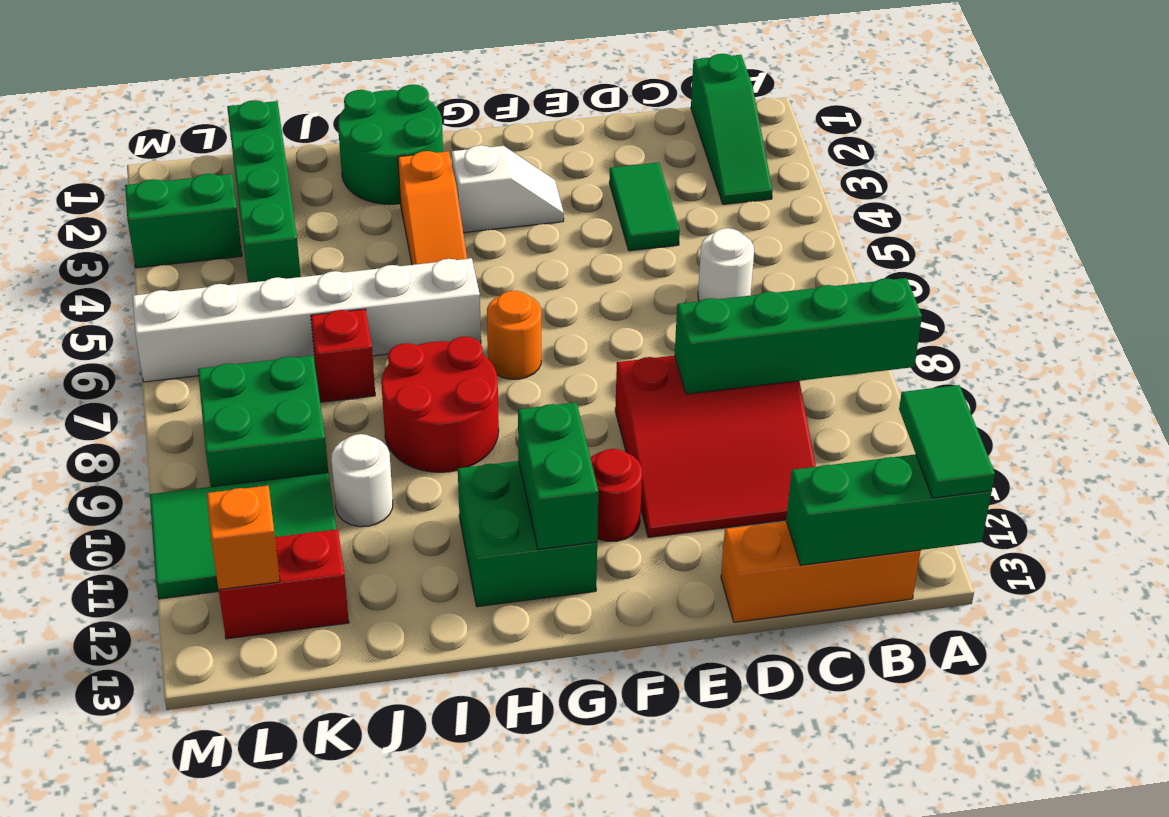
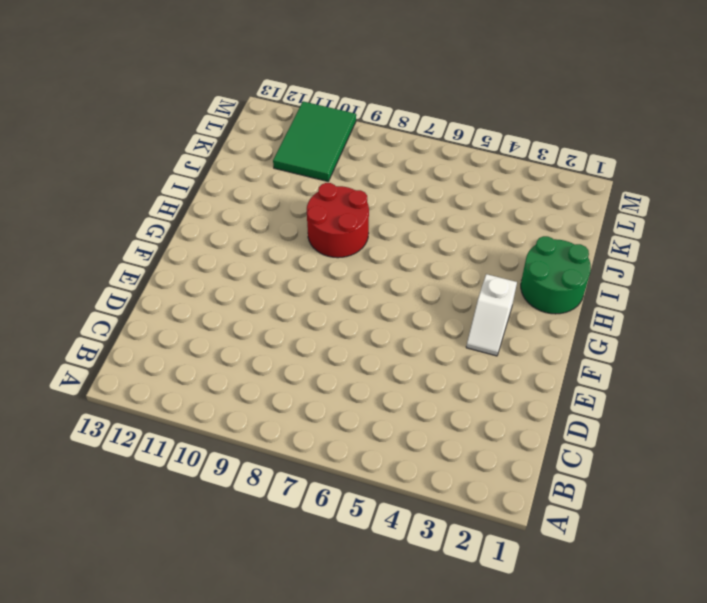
none -> green slope B1:B3 level 1 top 1
none -> orange brick B13:D13 level 1
none -> white round brick C6 level 1

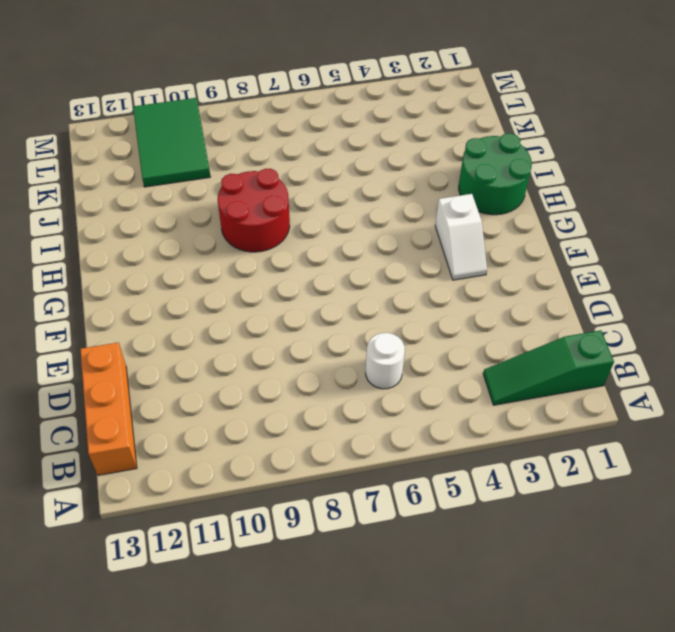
none -> red slope C9:E11 level 1 top 9
none -> green tile D3:D4 level 1
none -> red round brick F11 level 1

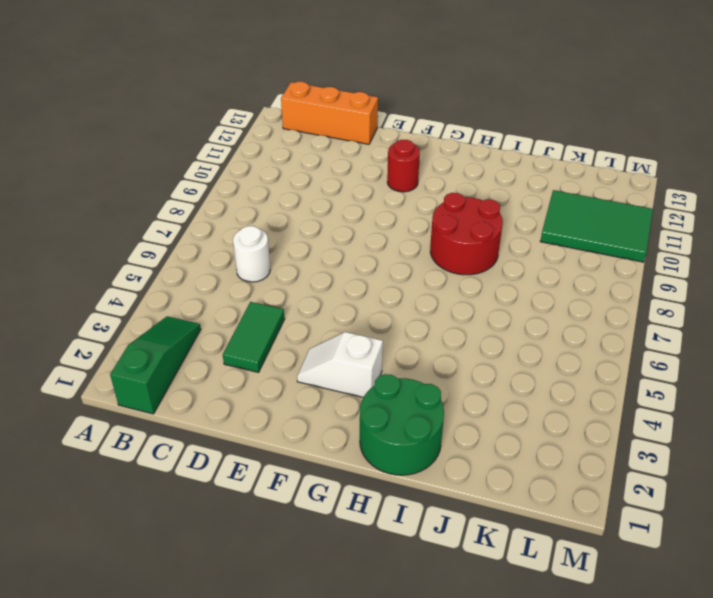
none -> red slope C9:E11 level 1 top 9
none -> orange round brick G7 level 1
none -> green brick G11:H12 level 1

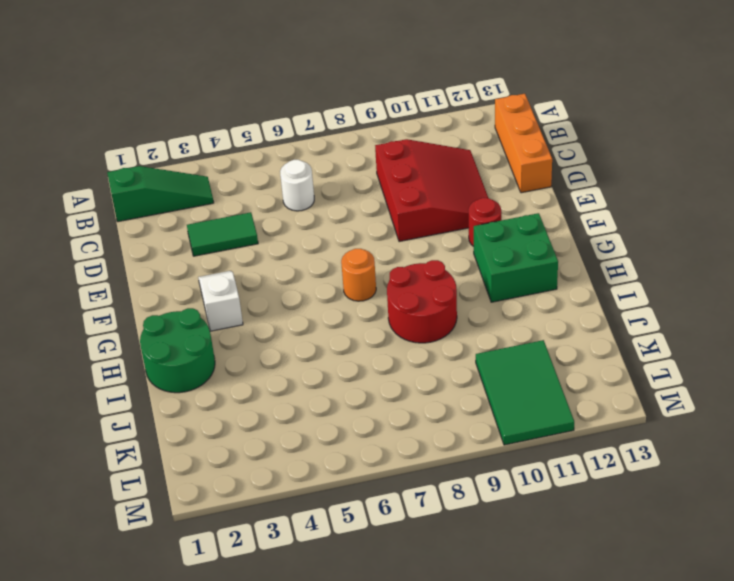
none -> orange slope H3:H5 level 1 top 3
none -> white brick H6:M6 level 1
none -> red brick J7 level 1

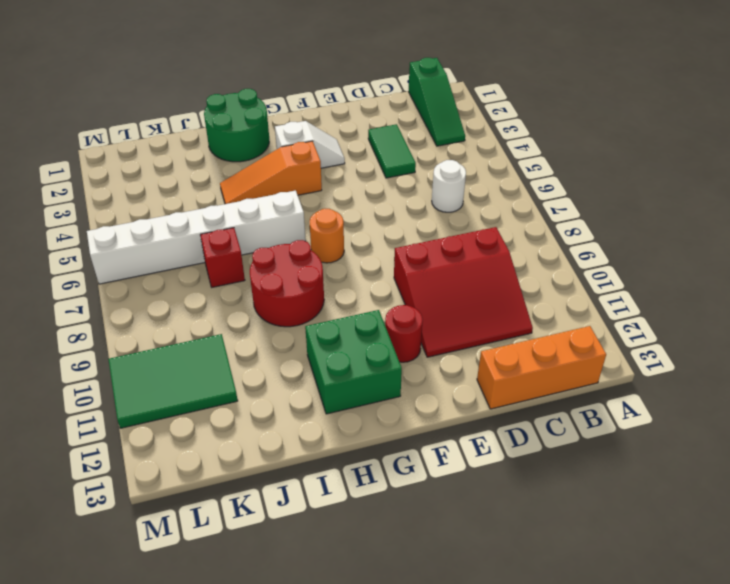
orange slope G4:I4 level 1 top G -> orange slope H3:H5 level 1 top 3
none -> white round brick J10 level 1
none -> green brick K1:K4 level 1
none -> green brick K8:L9 level 1

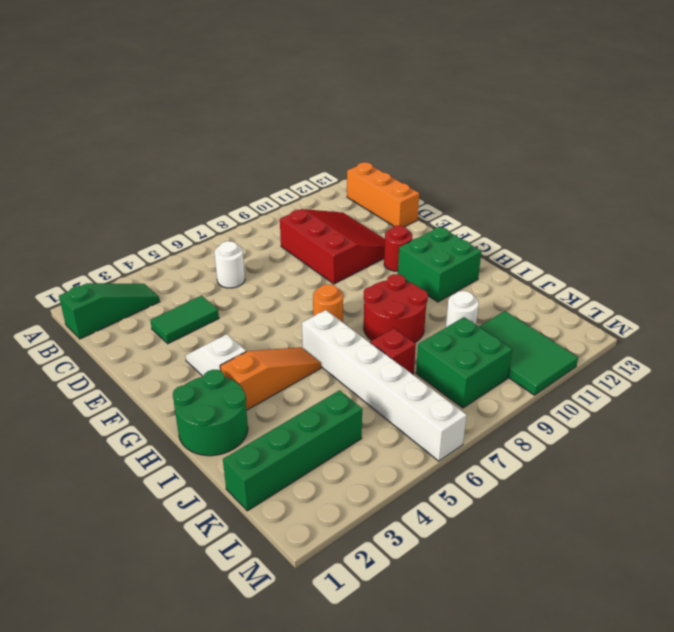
none -> red brick K12:L12 level 1
none -> green brick L3:M3 level 1
none -> green brick A9:D9 level 2

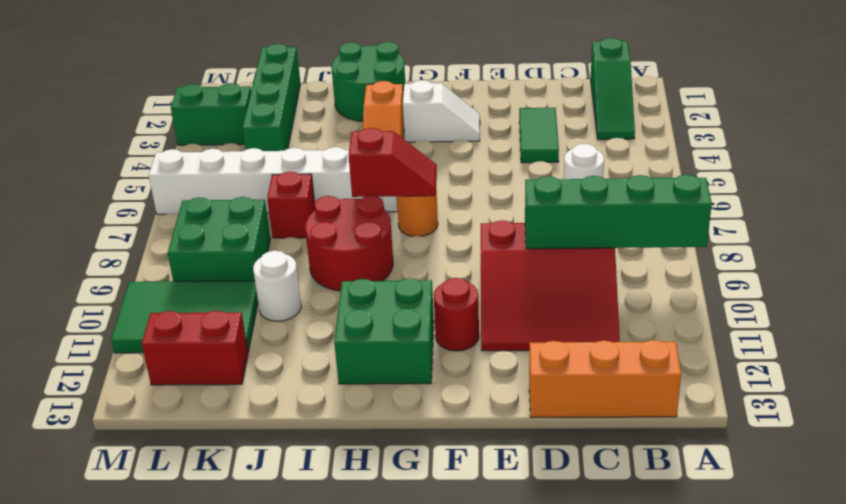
red slope G7:H7 level 2 top H -> none
none -> green brick A13:C13 level 2
none -> green brick G11:G12 level 2
none -> orange brick L12 level 2

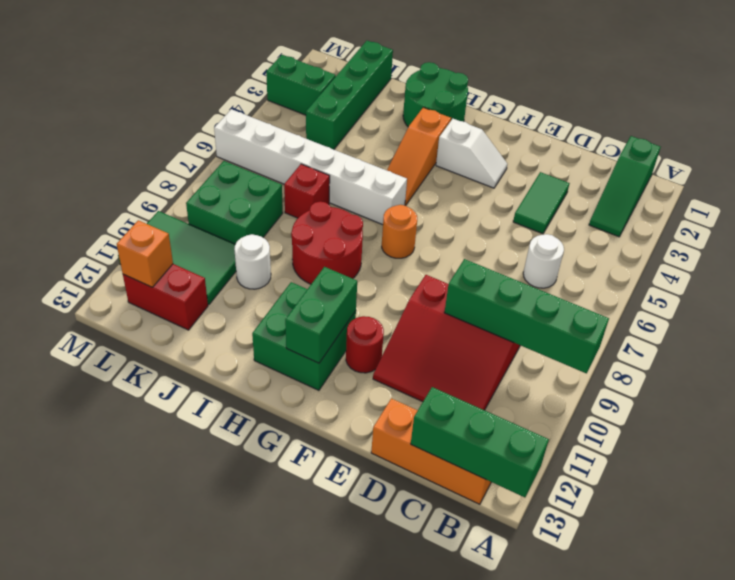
none -> green tile A12:A13 level 3

